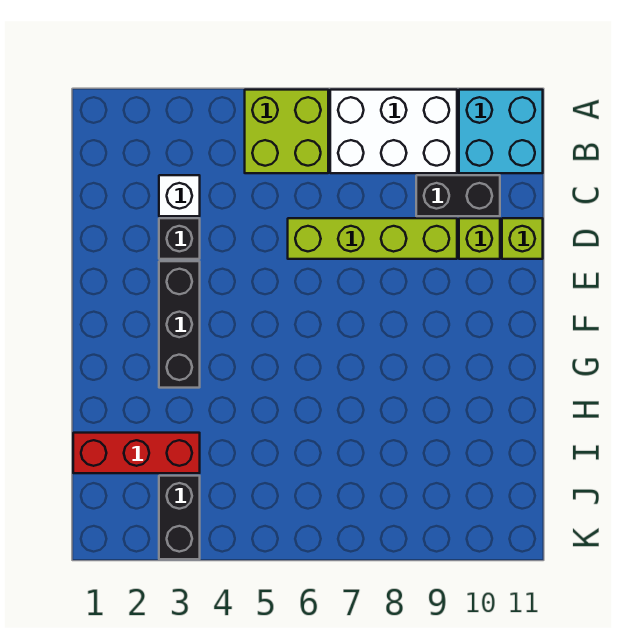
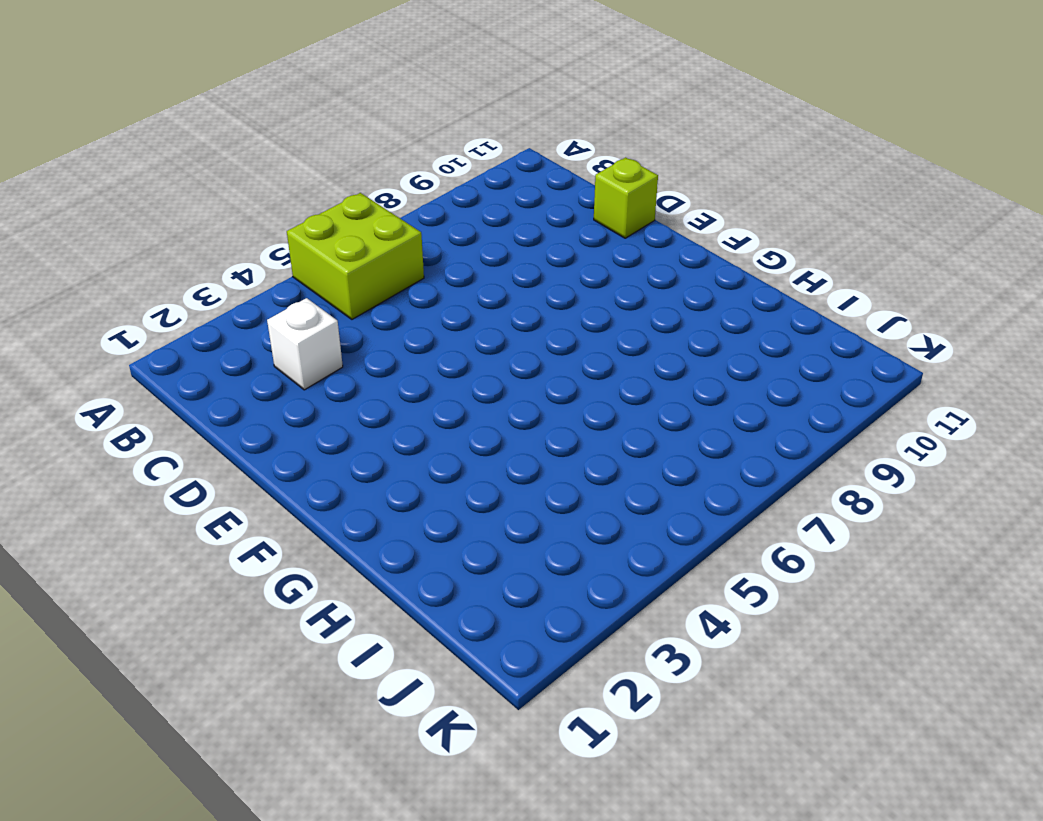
none -> white brick A7:B9 level 1
none -> cyan brick A10:B11 level 1
none -> black brick C9:C10 level 1

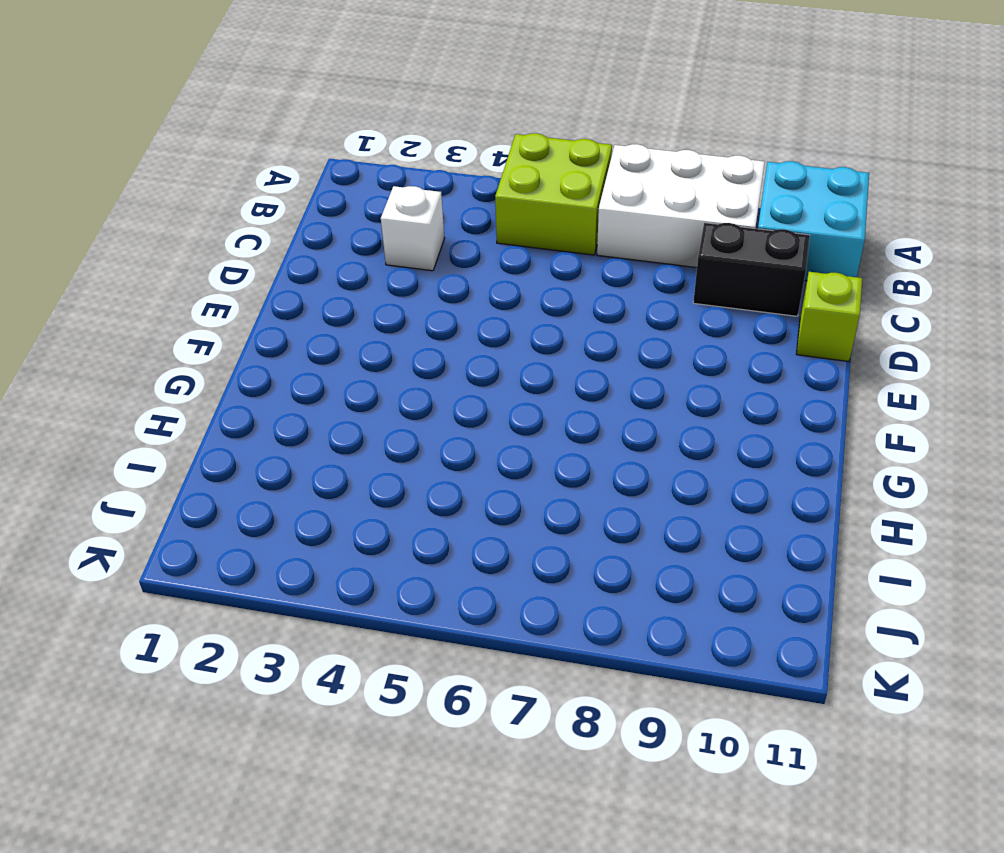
none -> black brick D3 level 1
none -> lime brick D6:D9 level 1
none -> lime brick D10 level 1

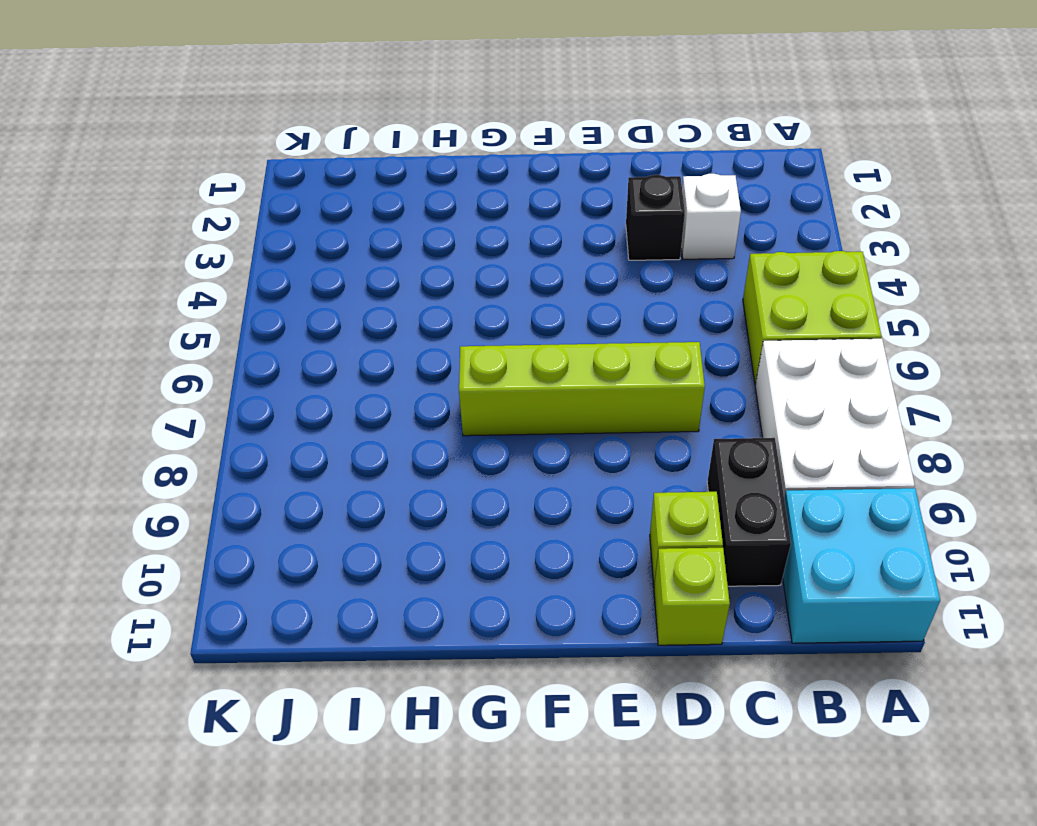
lime brick D7:G7 level 1 -> lime brick D6:D9 level 1
none -> black brick E3:G3 level 1
none -> red brick I1:I3 level 1
none -> black brick J3:K3 level 1

